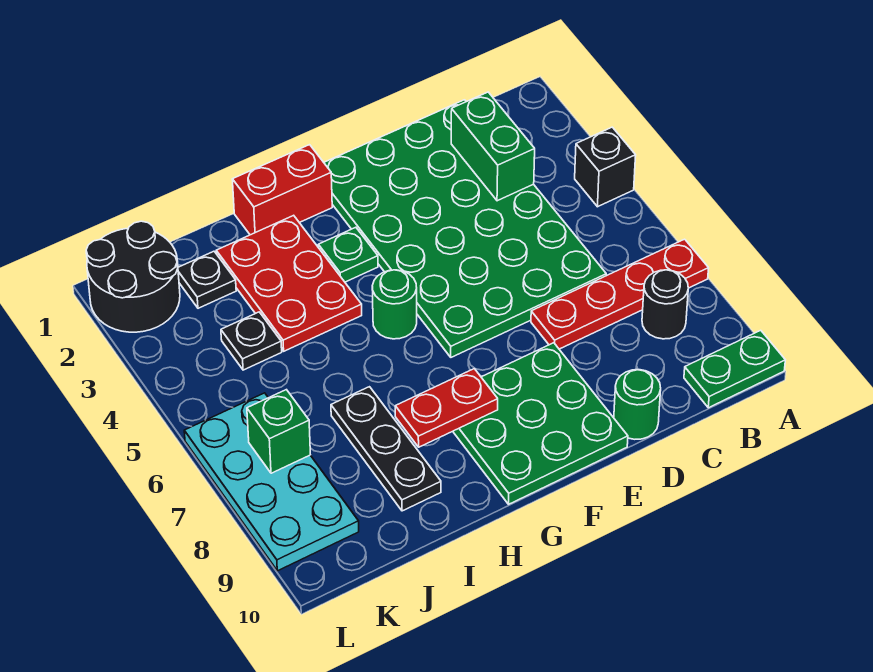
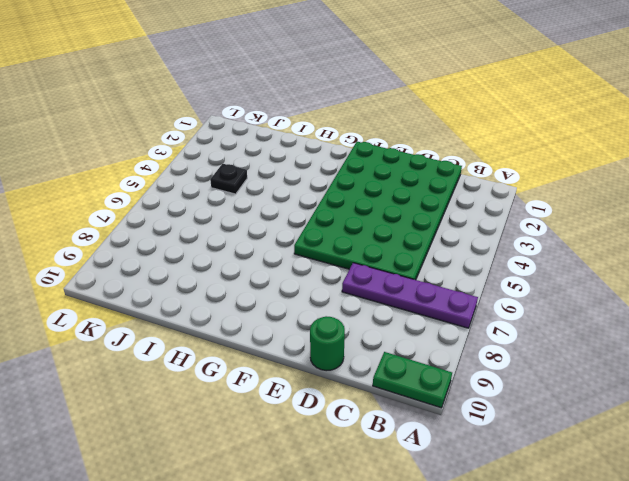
purple plate A7:D7 level 1 -> red plate A7:D7 level 1
none -> black brick A4 level 1
none -> black round brick B8 level 1
none -> green plate E8:G10 level 1

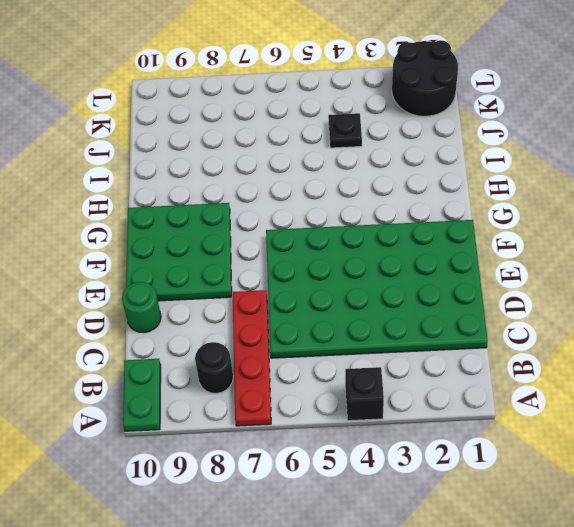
none -> red brick G1:H1 level 1
none -> green plate G3 level 1
none -> green round brick G5 level 1

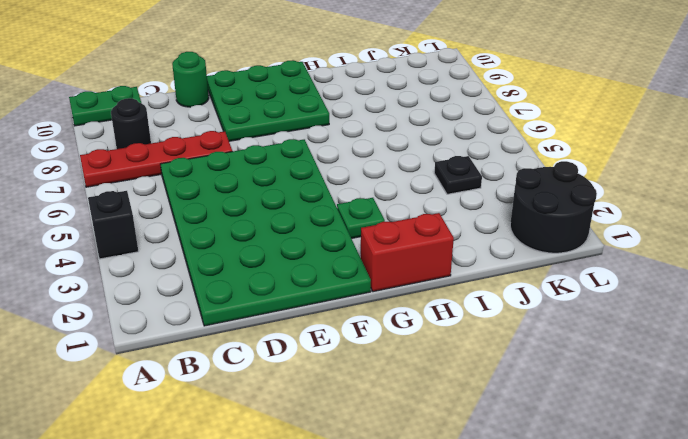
none -> green round brick G5 level 1
none -> red plate H2:I4 level 1
none -> black plate I7:I9 level 1

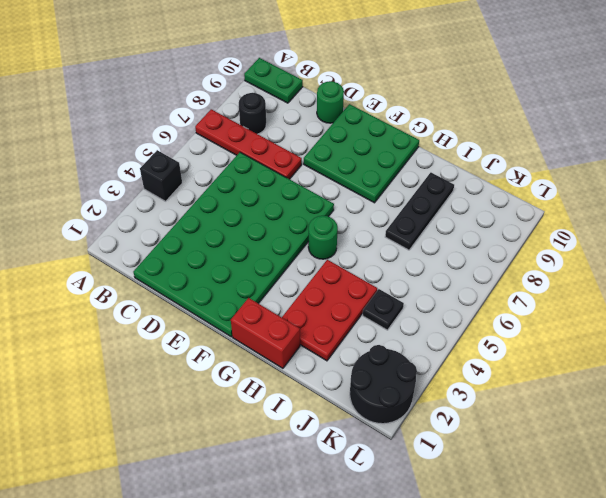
none -> green plate G3 level 1
none -> black plate J2 level 1
none -> cyan plate K6:L9 level 1

